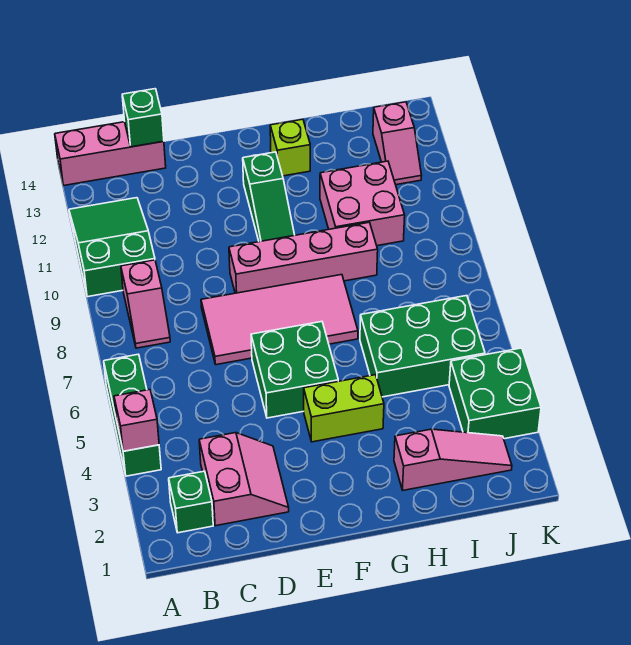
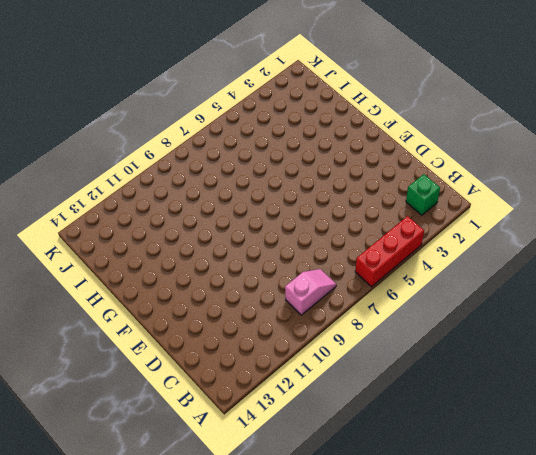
red brick A4:A6 level 1 -> green brick A4:A6 level 1
none -> green slope A10:B12 level 1 top 10
none -> pink brick A14:C14 level 1
none -> pink slope C2:D3 level 1 top C

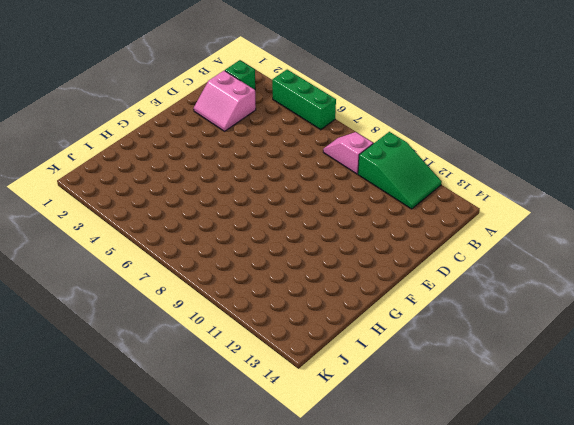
none -> pink brick A14:C14 level 1
none -> pink tile D7:G8 level 1
none -> green brick E5:F6 level 1

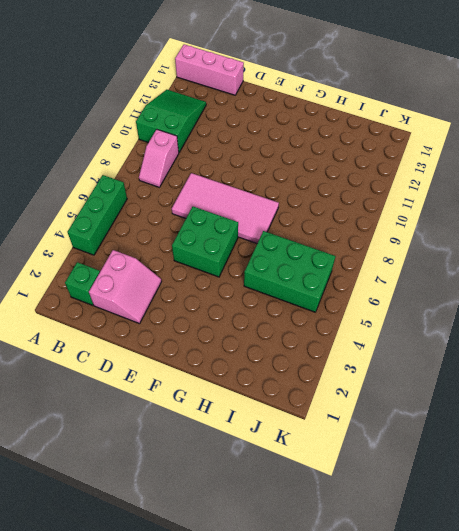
none -> pink brick E9:H9 level 1
none -> lime brick F4:G4 level 1
none -> green slope F10:F12 level 1 top 12

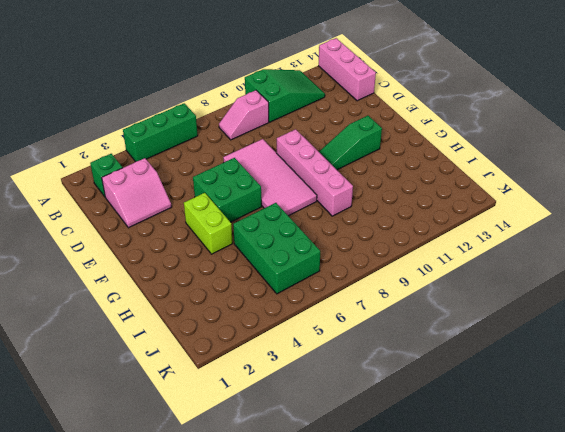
none -> lime brick G13 level 1
none -> pink slope H2:J2 level 1 top H
none -> pink brick H10:I11 level 1

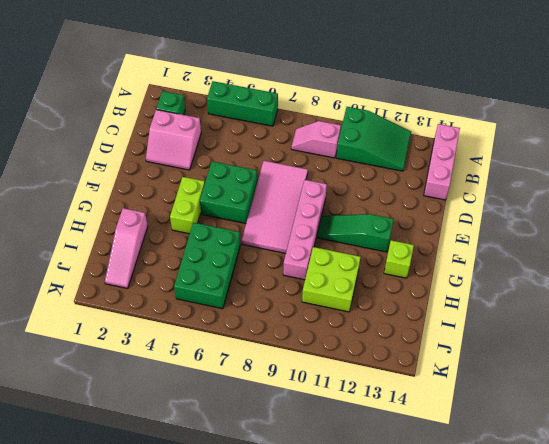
lime brick H10:I11 level 1 -> pink brick H10:I11 level 1
none -> green brick J3:K4 level 1
none -> pink slope J12:J13 level 1 top 13
none -> pink brick A4 level 2

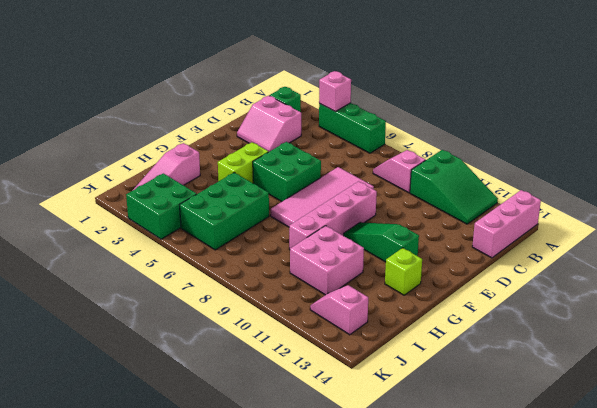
none -> green brick C14 level 2

